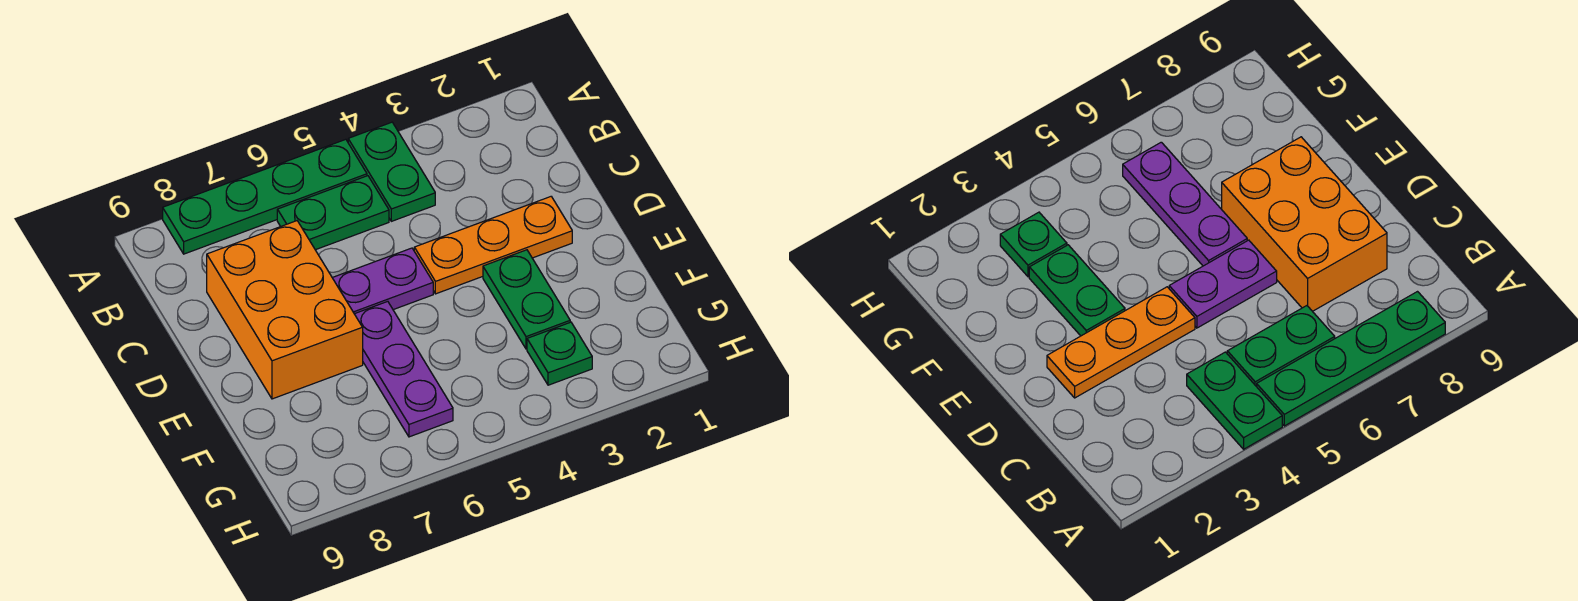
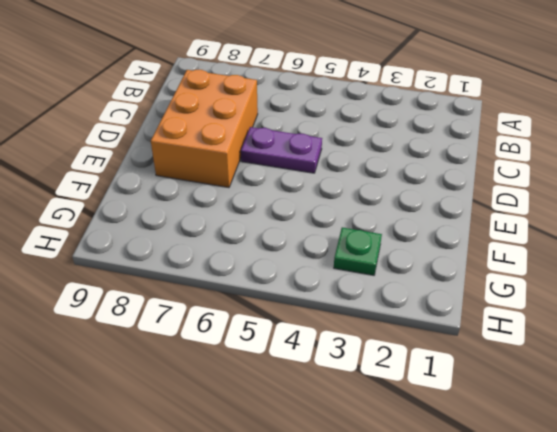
none -> green plate A4:B4 level 1
none -> green plate A5:A8 level 1

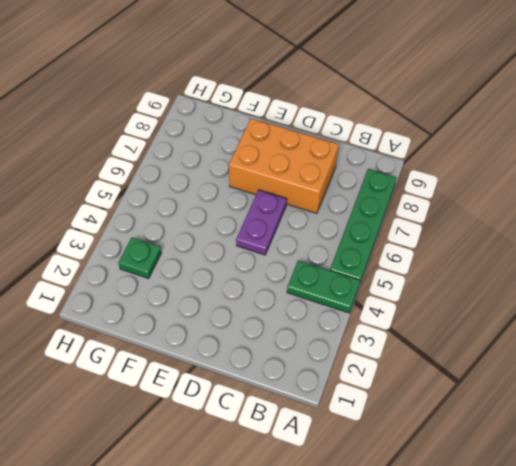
none -> green plate B5:B6 level 1
none -> orange plate D2:D4 level 1

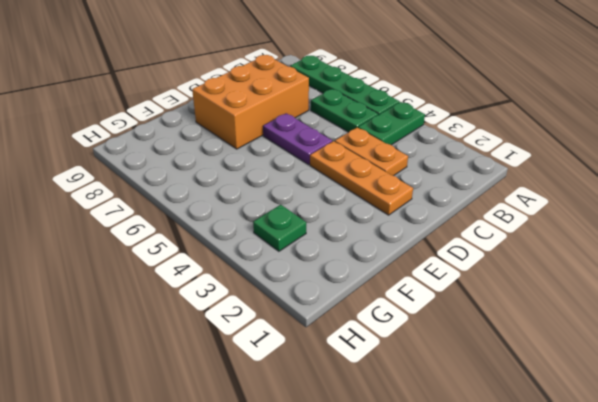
orange plate C3:C4 level 1 -> none
none -> green plate E3:F3 level 1
none -> purple plate E6:G6 level 1

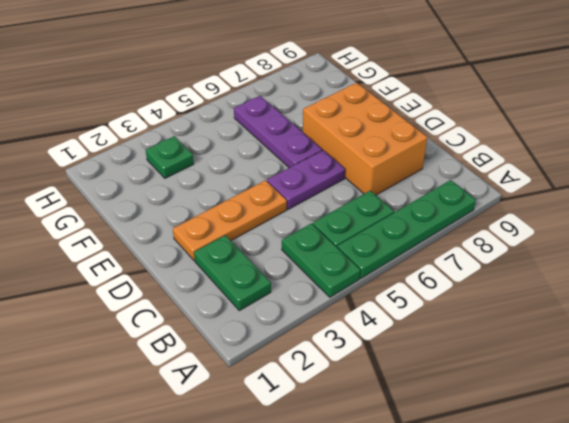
green plate B2:C2 level 1 -> green plate E3:F3 level 1

